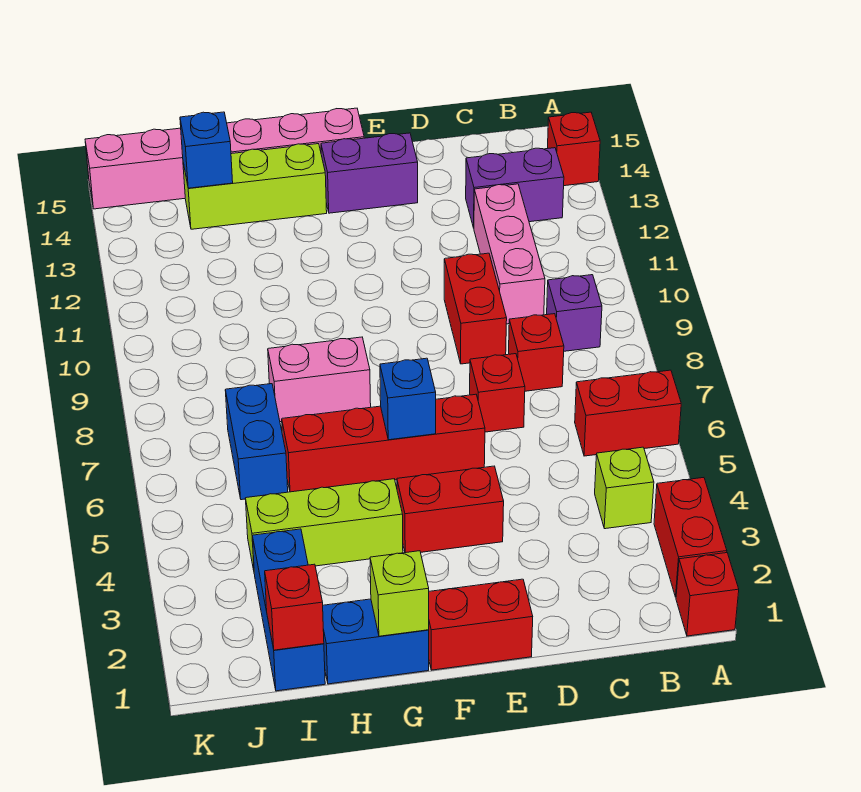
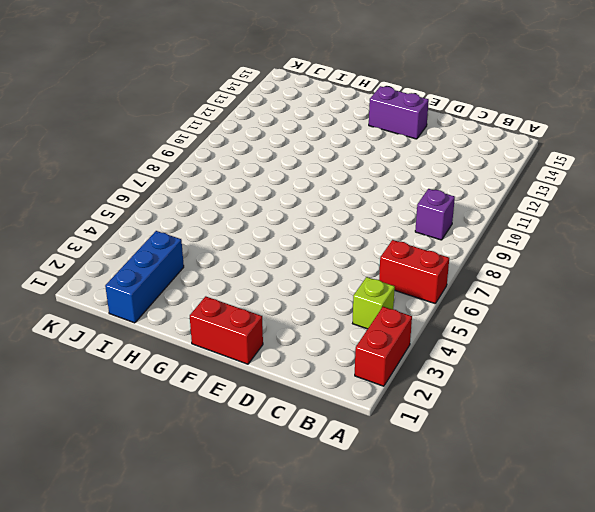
none -> red brick A1 level 1
none -> red brick A14 level 1
none -> purple brick B13:C13 level 1

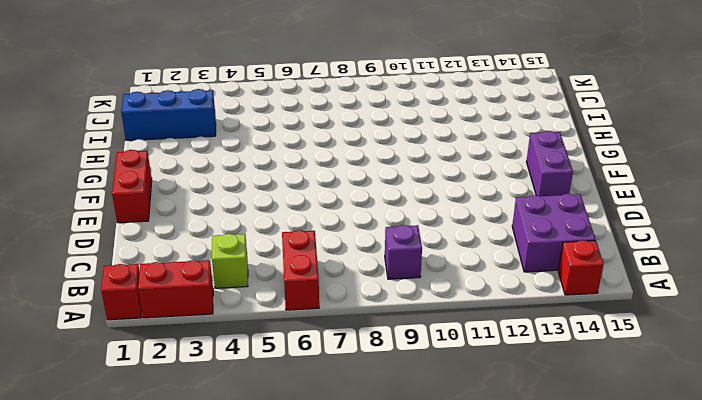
purple brick B13:C14 level 1 -> purple brick B13:C13 level 1
none -> red brick C8 level 1
none -> pink brick C10:C12 level 1
none -> red brick D7 level 1

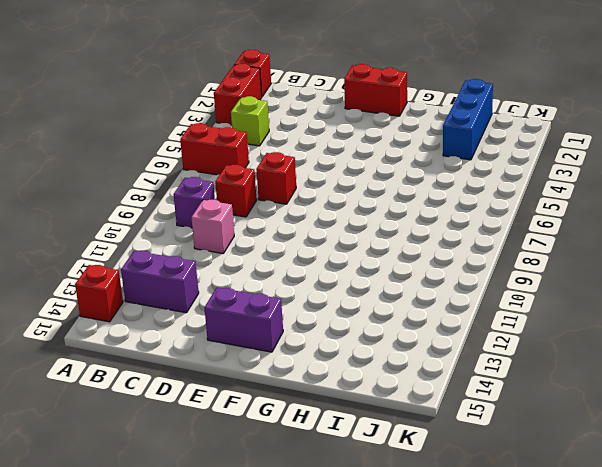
pink brick C10 level 1 -> pink brick C10:C12 level 1
none -> red brick D9:D10 level 1
none -> red brick E4:F4 level 1
none -> red brick E6:H6 level 1

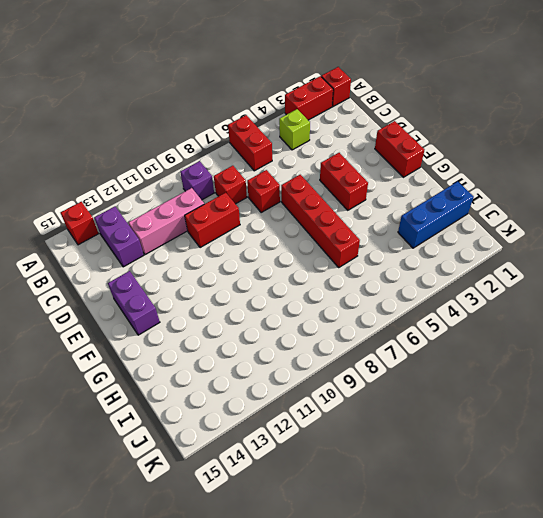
none -> pink brick F15:K15 level 1
none -> blue brick G1:H1 level 1
none -> lime brick G4:I4 level 1

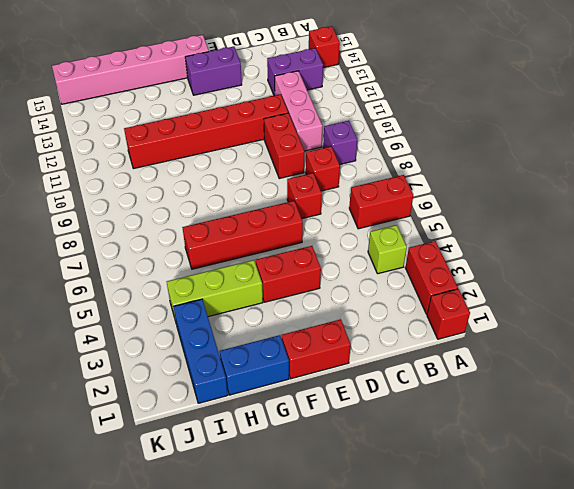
red brick D11:I11 level 1 -> none
none -> pink brick G8:H8 level 1
none -> lime brick G14:I14 level 1
none -> blue brick I6:I7 level 1

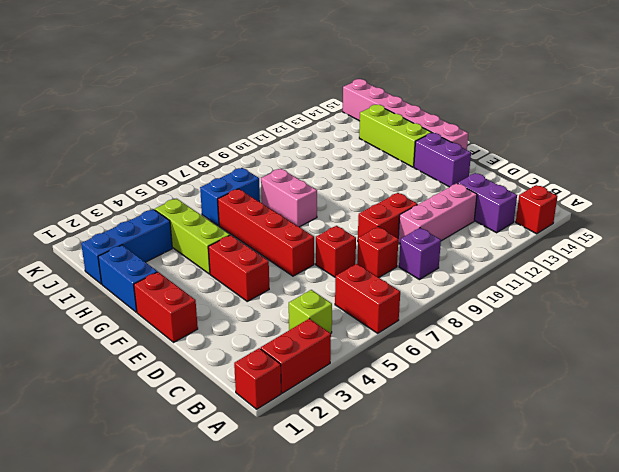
none -> blue brick F6 level 2
none -> lime brick G1 level 2
none -> red brick I1 level 2

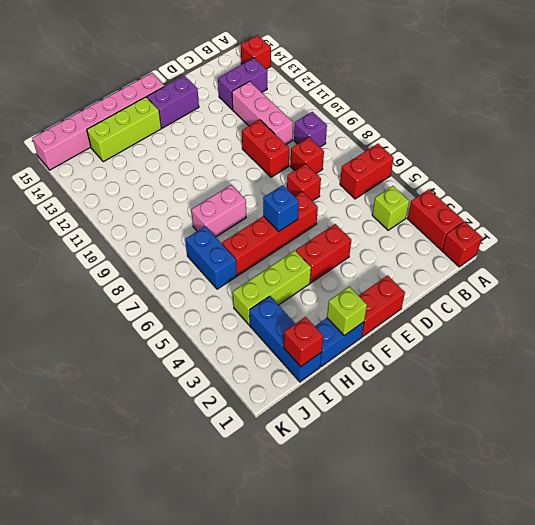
none -> blue brick I14 level 2

